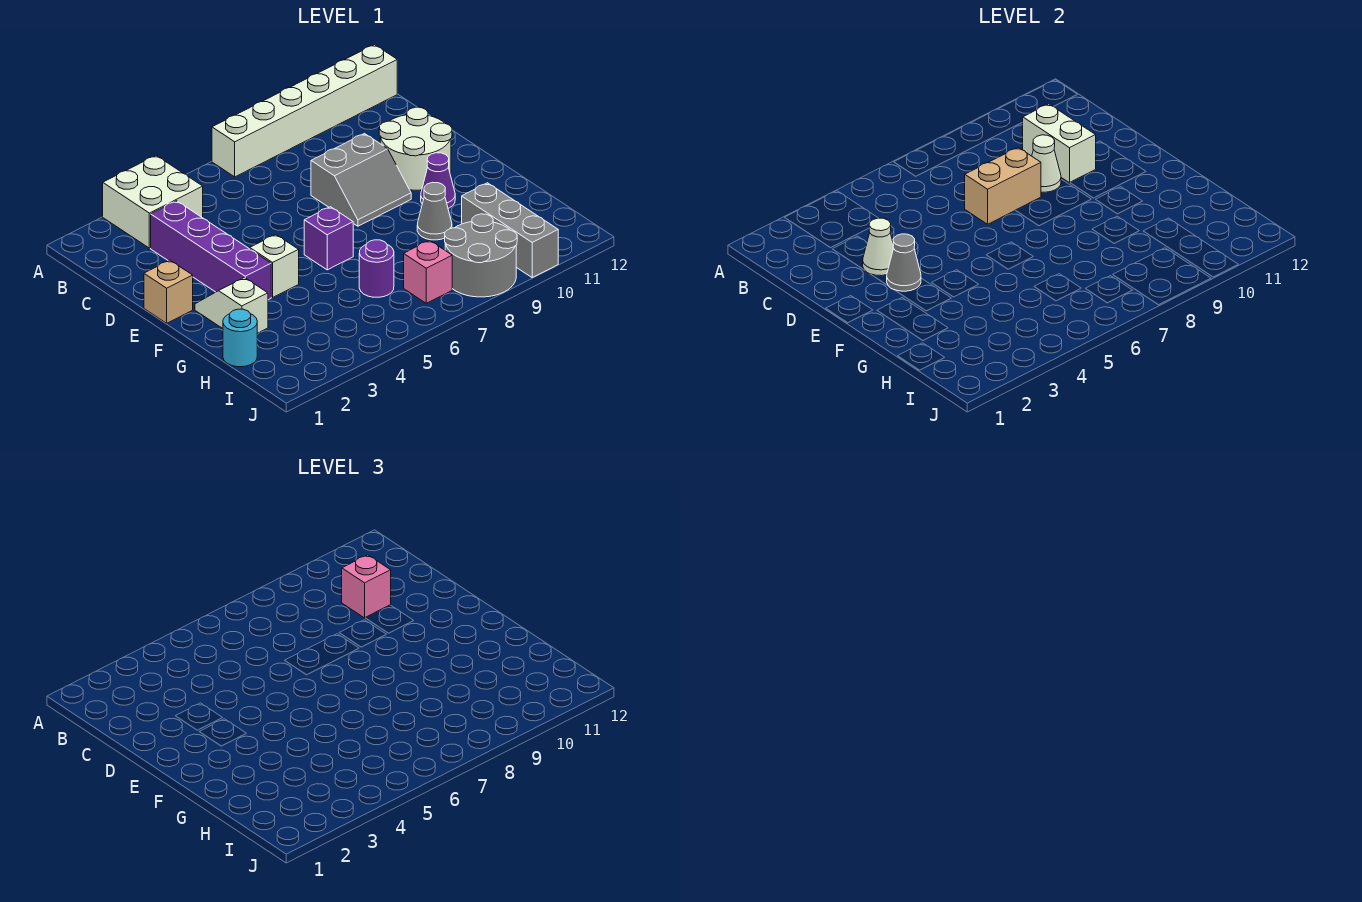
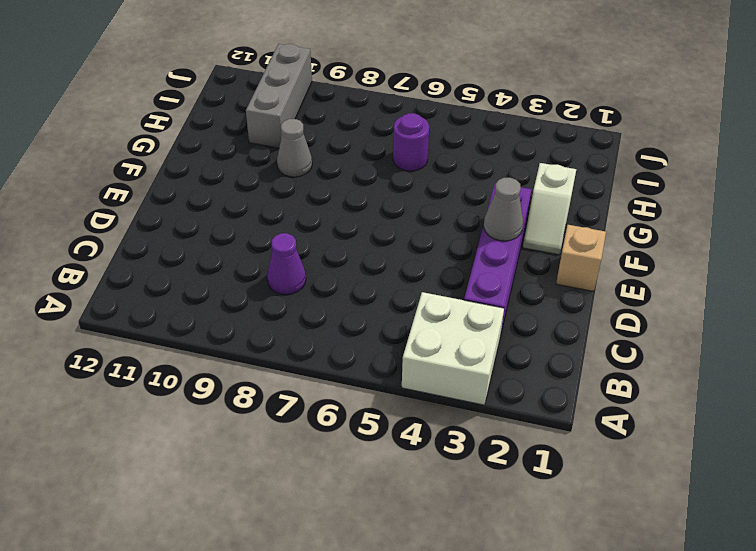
purple cone C8 level 1 -> purple cone F10 level 1
none -> white brick A7:A12 level 1
none -> grey slope D8:E9 level 1 top D
none -> white round brick D10:E11 level 1

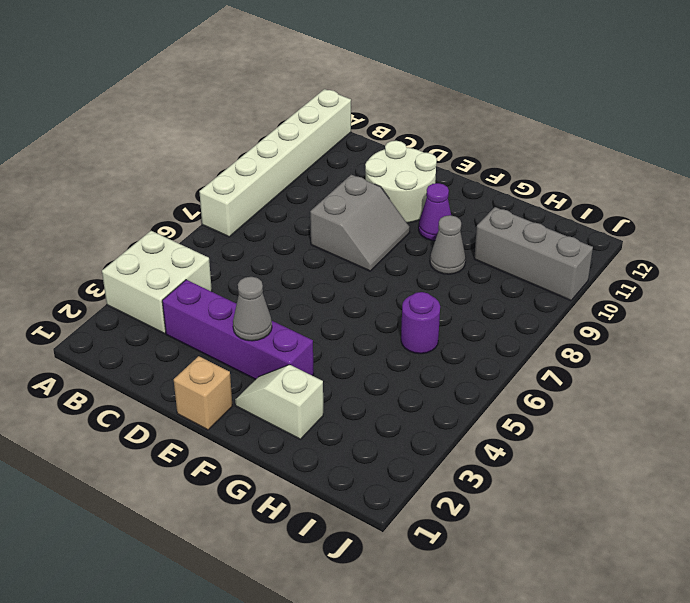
none -> white brick F4 level 1
none -> purple brick F6 level 1
none -> cyan round brick H1 level 1

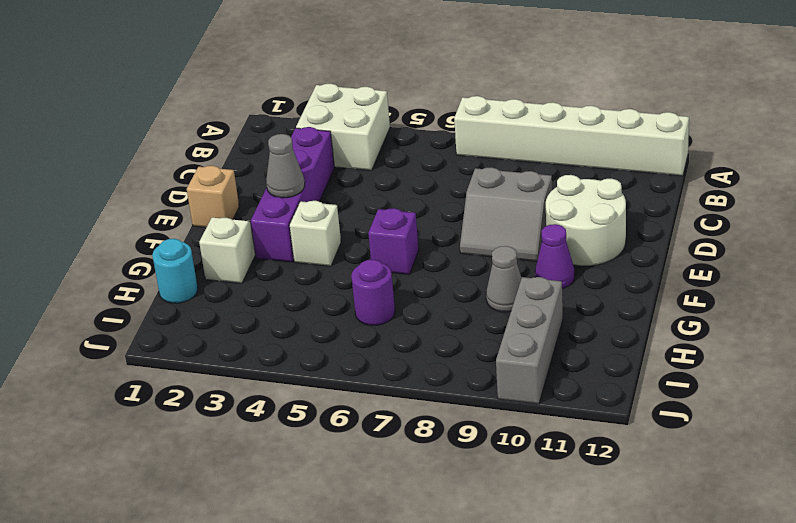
none -> pink brick I7 level 1
none -> grey round brick I8:J9 level 1
none -> white brick C10:D10 level 2

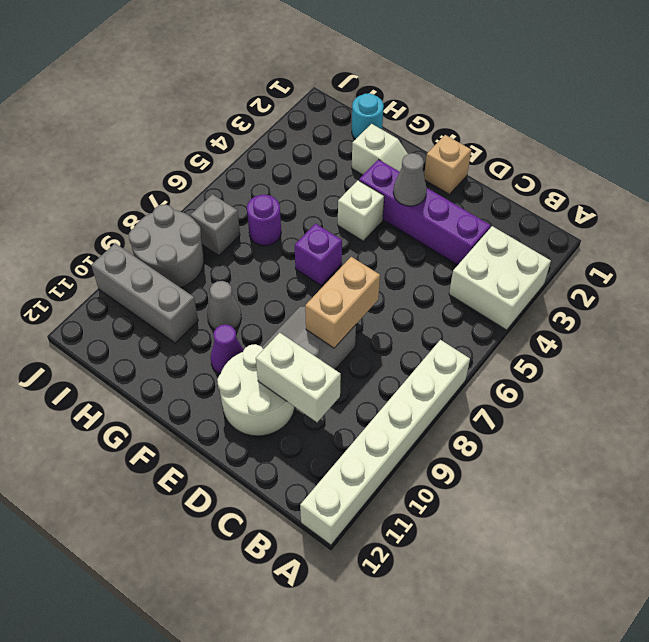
grey brick I7 level 1 -> pink brick I7 level 1
none -> white cone D3 level 2
none -> white cone D9 level 2
none -> pink brick C10 level 3

